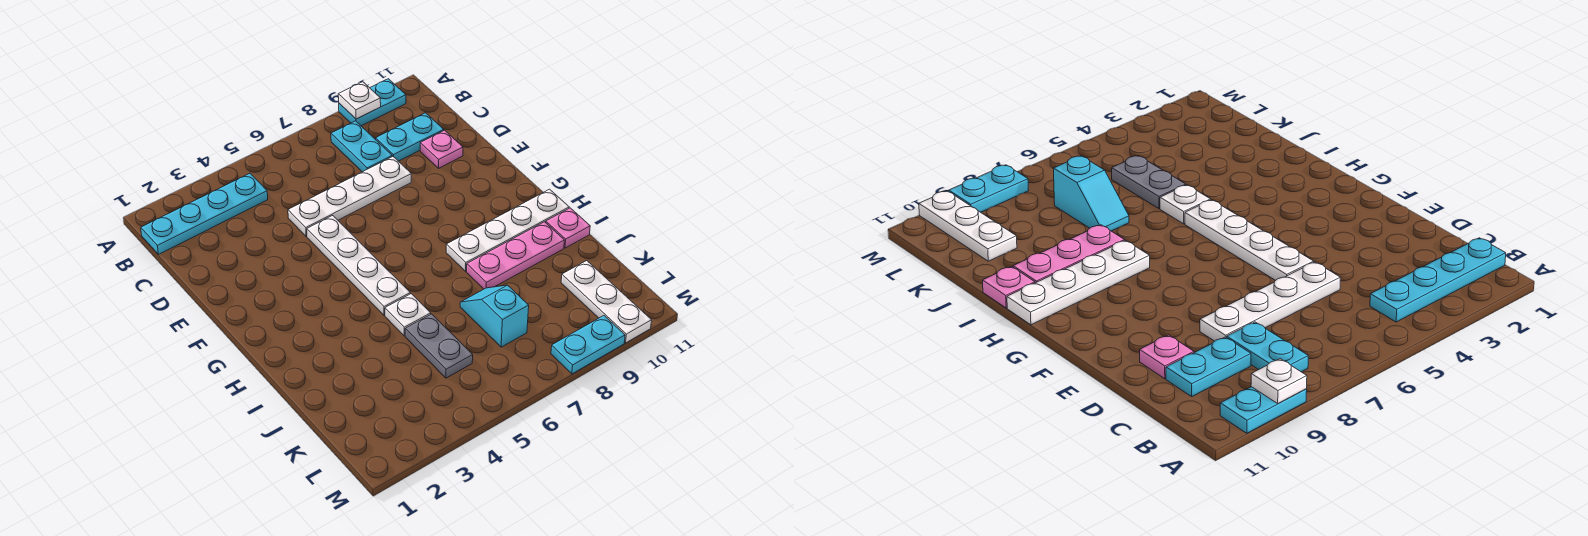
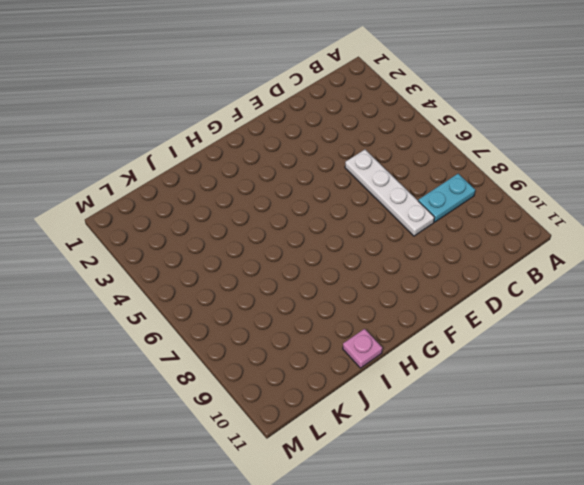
none -> cyan plate A9:A10 level 1
none -> cyan plate B1:B4 level 1
none -> cyan plate C9:C10 level 1

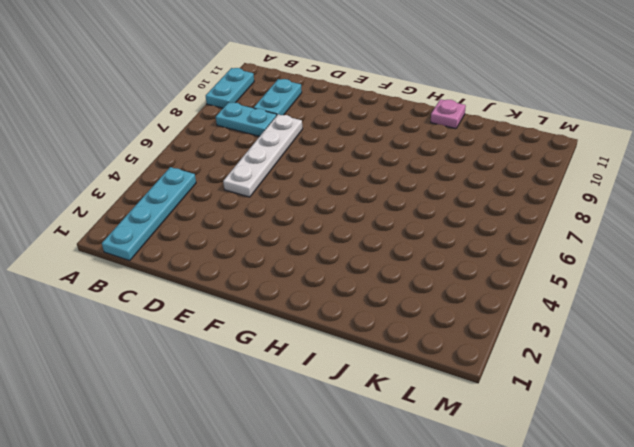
none -> pink plate D10 level 1
none -> white plate E5:H5 level 1
none -> white plate H8:H11 level 1

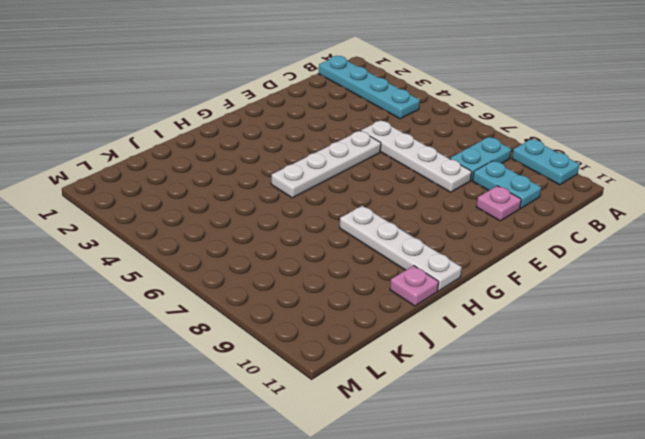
none -> white plate I5 level 1
none -> pink plate I8:I10 level 1
none -> grey plate J5:K5 level 1

